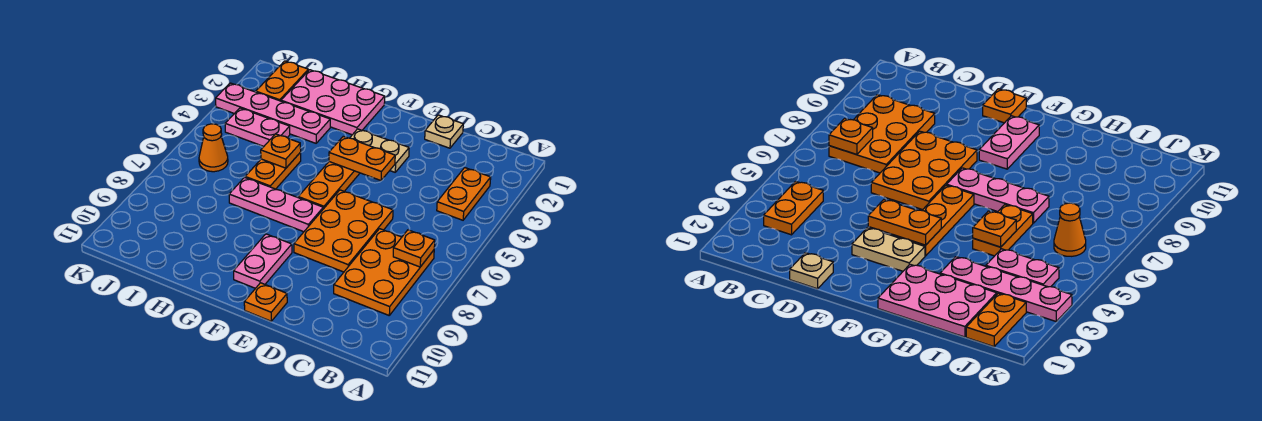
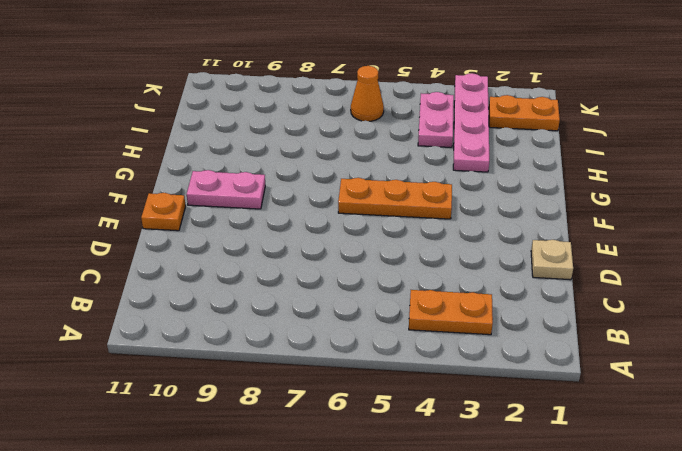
none -> orange plate B7:C9 level 1
none -> orange plate D6:E8 level 1
none -> tan plate E3:F3 level 1

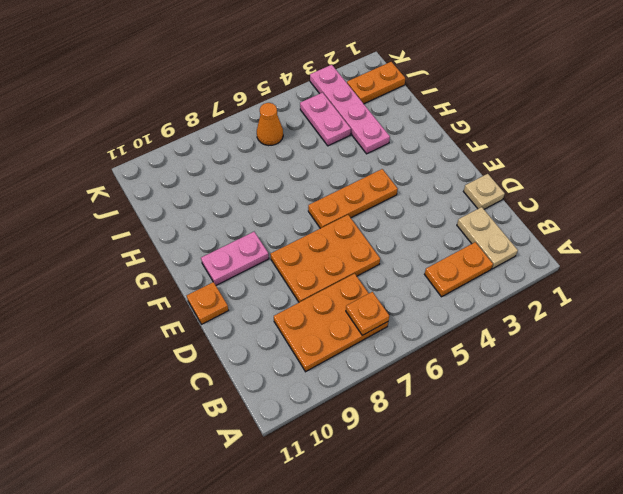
tan plate B2:C2 level 1 -> tan plate E3:F3 level 1
none -> pink plate F7:H7 level 1
none -> pink plate G1:I2 level 1
none -> orange plate H5:H6 level 1

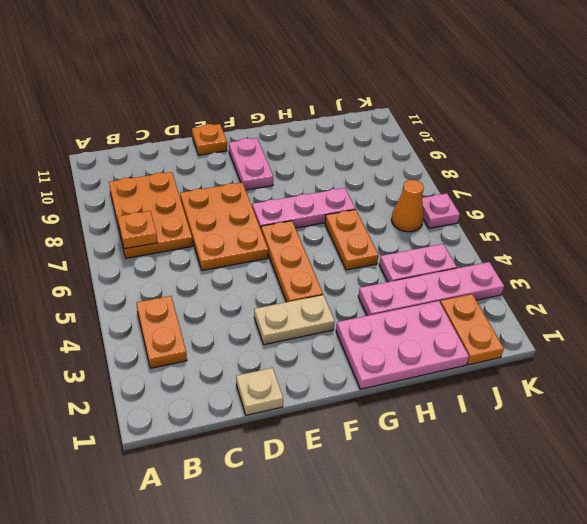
pink plate K6 level 1 -> none
none -> orange plate E4:F4 level 2
none -> orange plate H5 level 2

